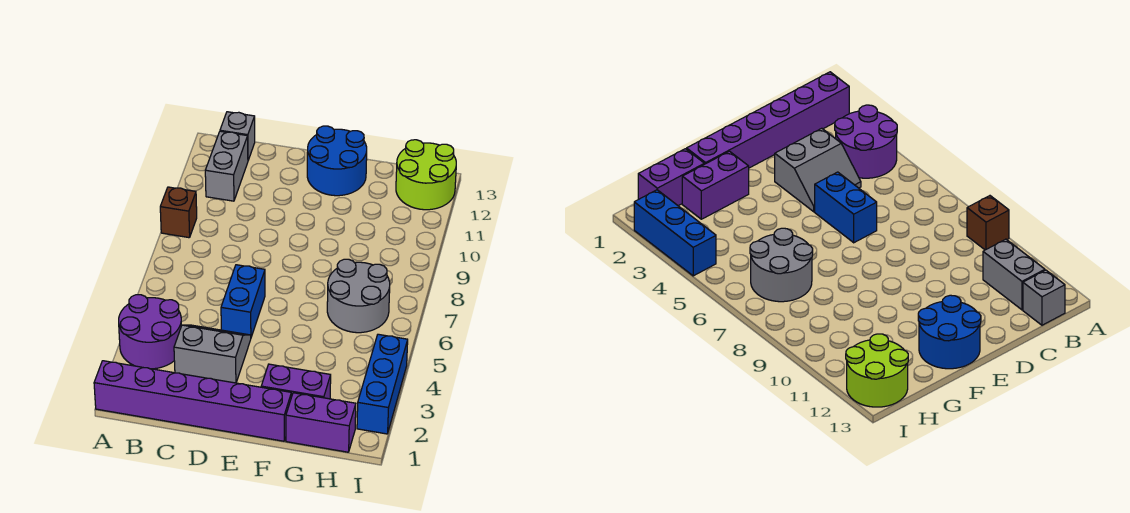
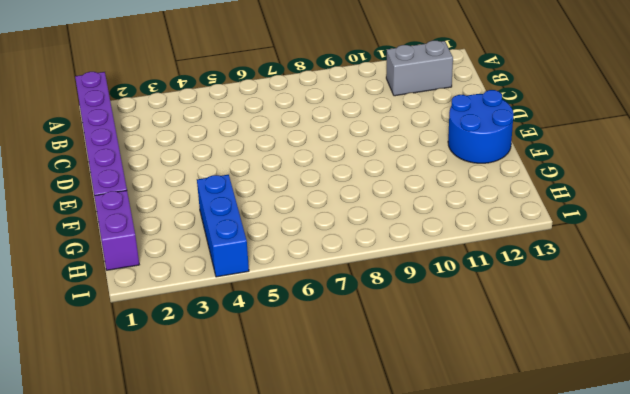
blue brick G4:I4 level 1 -> blue brick I2:I4 level 1
none -> purple round brick A3:B4 level 1
none -> brown brick A9 level 1
none -> grey brick B13 level 1

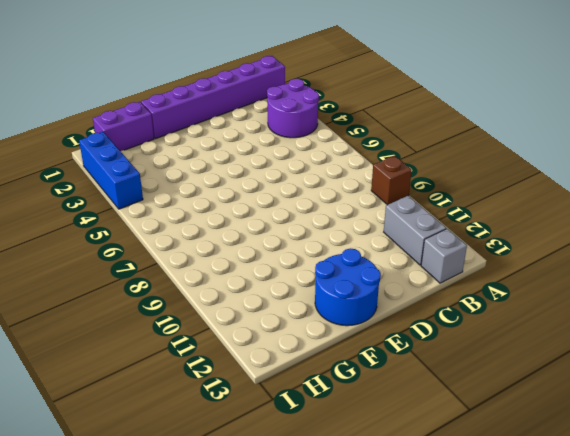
none -> grey slope C3:D4 level 1 top 3
none -> blue brick D5:D6 level 1
none -> purple brick F2:G2 level 1

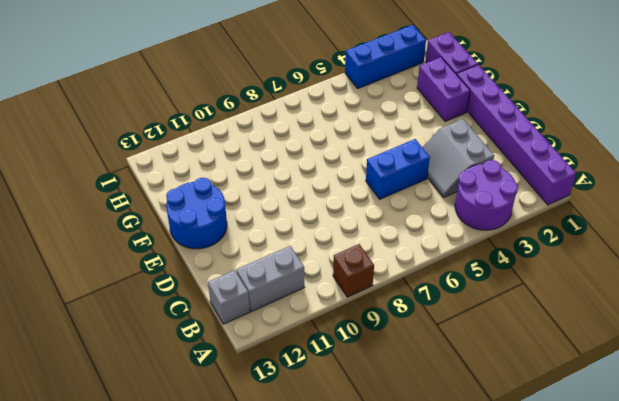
none -> grey round brick G6:H7 level 1
none -> lime round brick H12:I13 level 1

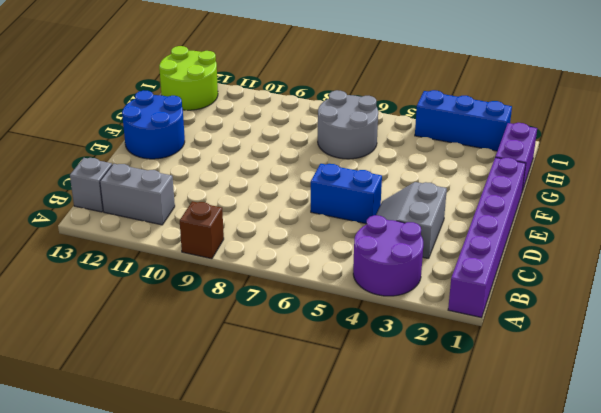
none -> purple brick F2:G2 level 1

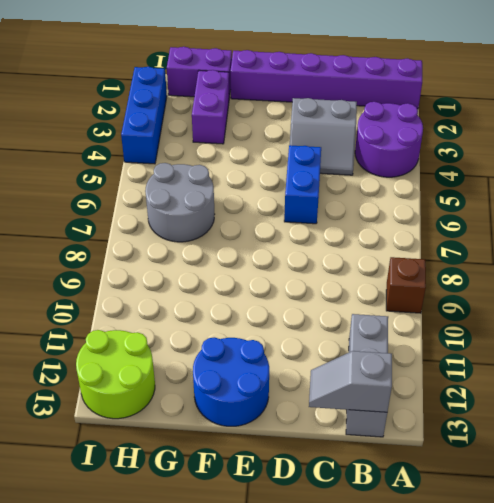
grey slope B13:C13 level 2 top B -> none
purple brick G2:G3 level 1 -> purple brick F2:G2 level 1

